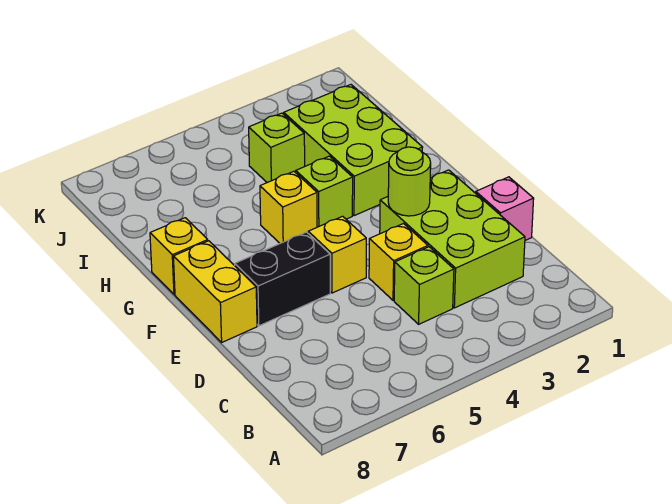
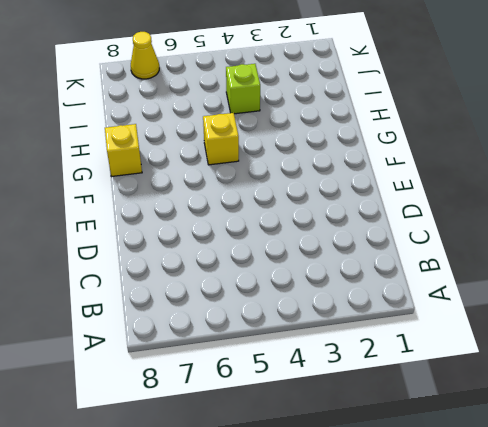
yellow cone K7 level 1 -> none
none -> lime brick C2:E3 level 1
none -> lime brick C4 level 1
none -> pink brick D1 level 1

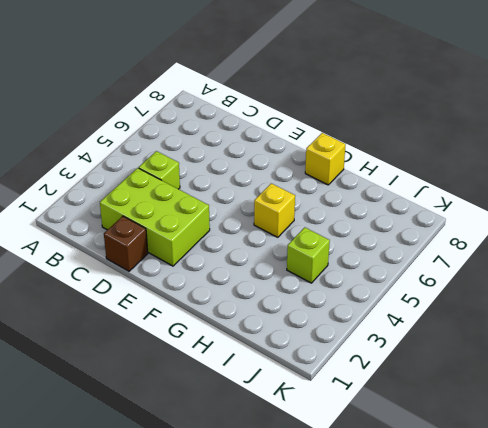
brown brick D1 level 1 -> pink brick D1 level 1
none -> yellow brick D4 level 1
none -> yellow brick E5 level 1
none -> black brick E6:E7 level 1

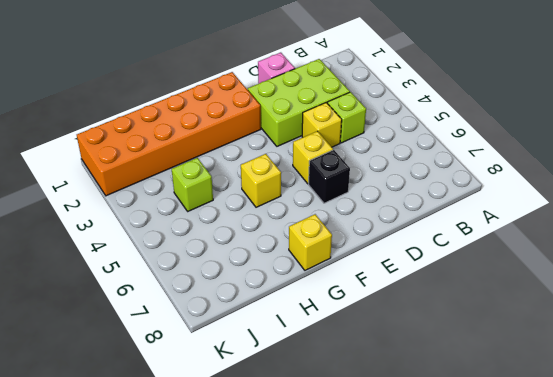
black brick E6 level 1 -> black brick E6:E7 level 1
orange brick F1:K2 level 1 -> lime brick G2:I3 level 1
none -> yellow brick E8:F8 level 1
none -> lime brick G4 level 1
none -> lime round brick E3 level 2

